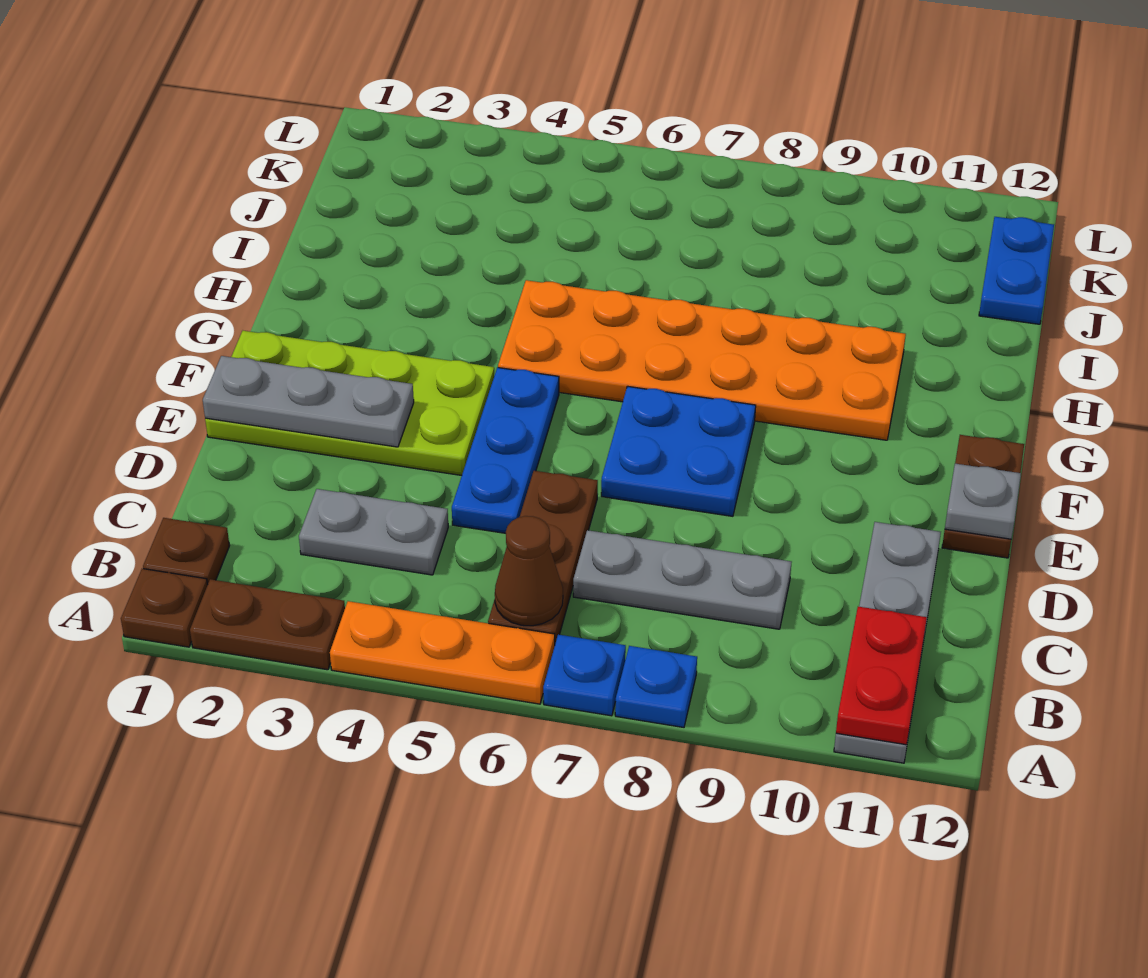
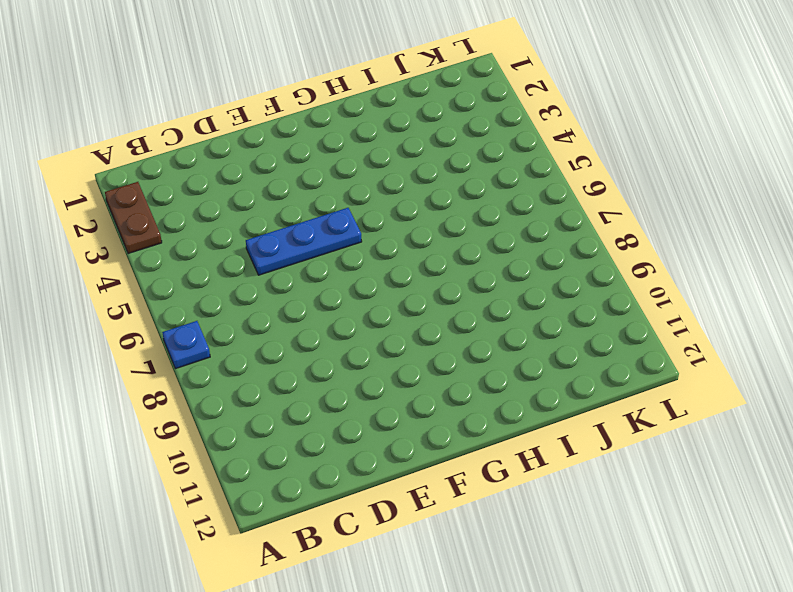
none -> brown plate A1 level 1
none -> orange plate A4:A6 level 1
none -> blue plate A8 level 1

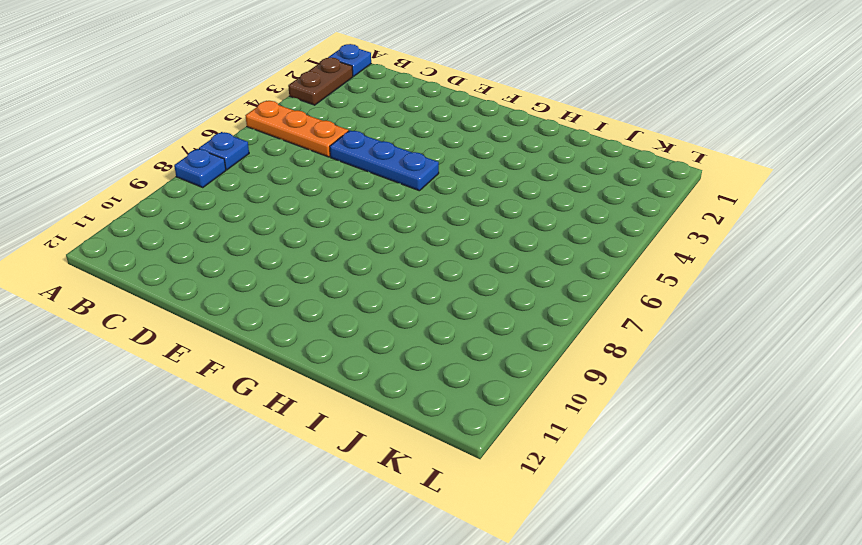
blue plate A1 level 1 -> brown plate A1 level 1
orange plate A5:C5 level 1 -> orange plate A4:A6 level 1
none -> grey plate A11:D11 level 1
none -> brown plate B1 level 1
none -> brown plate B6:D6 level 1

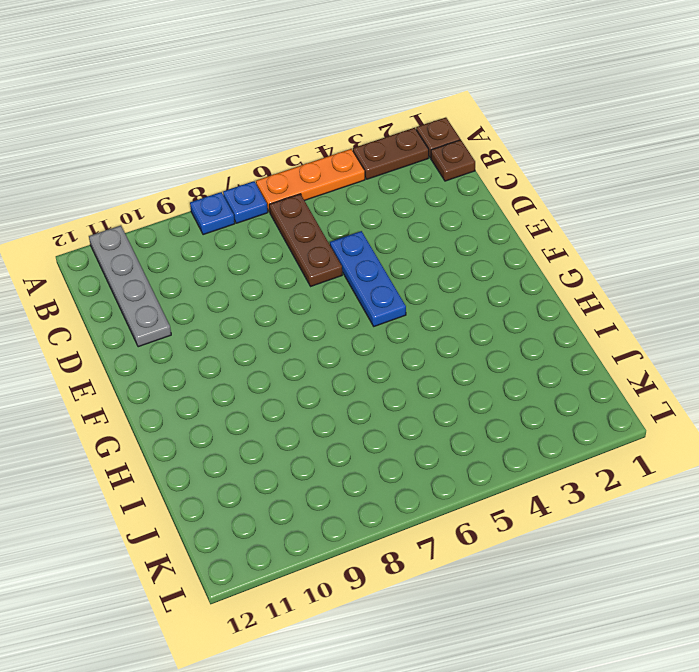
none -> grey plate C3:C4 level 1
none -> grey plate C7:C9 level 1
none -> lime plate E1:F4 level 1

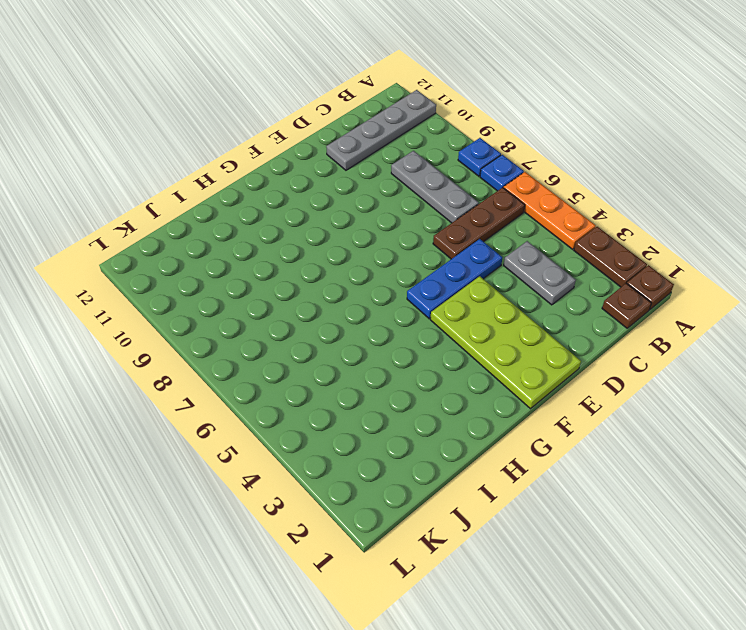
none -> blue plate E7:F8 level 1
none -> brown plate E12:F12 level 1
none -> orange plate G5:H10 level 1

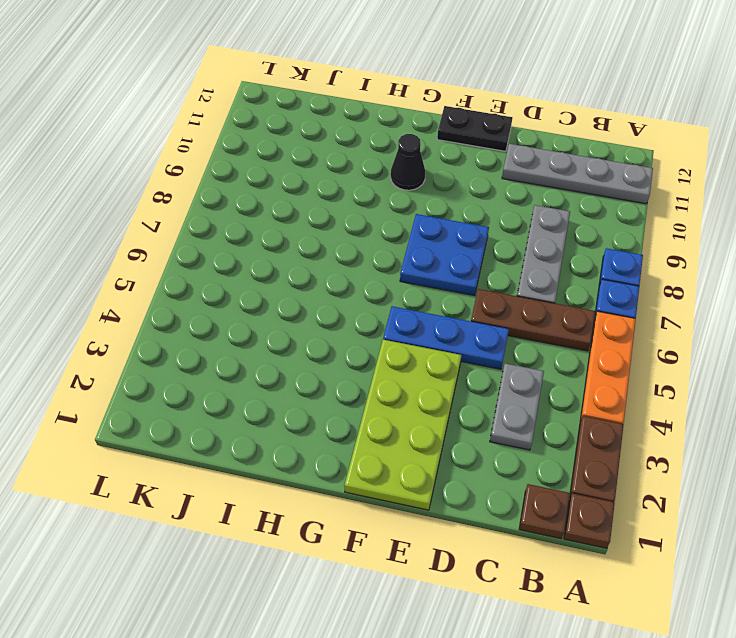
black plate E12:F12 level 1 -> brown plate E12:F12 level 1
black cone G10 level 1 -> orange plate G5:H10 level 1
none -> blue plate J12:K12 level 1
none -> red plate A11:B11 level 2
none -> brown cone B6 level 2

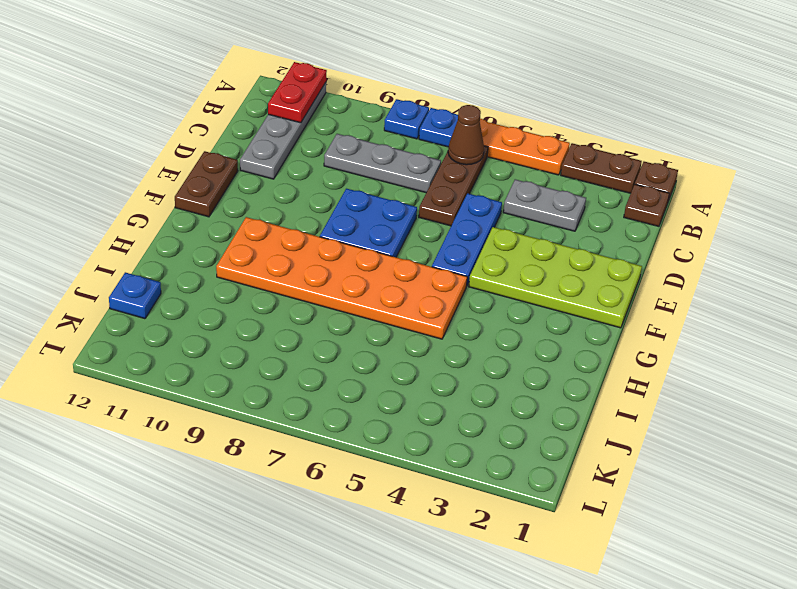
blue plate J12 level 1 -> blue plate J12:K12 level 1
none -> grey plate E1:E3 level 2
none -> grey plate E12 level 2

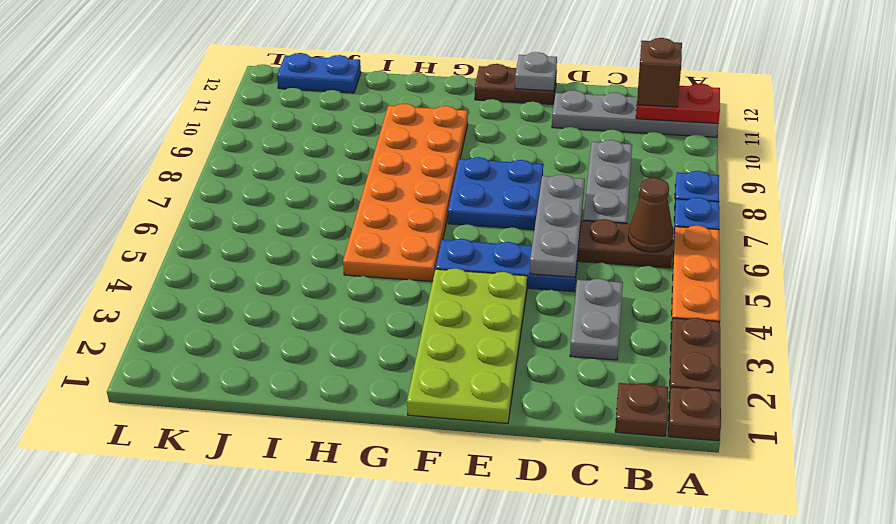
brown brick B11 level 3 -> none
grey plate D5:D7 level 2 -> grey plate E1:E3 level 2

